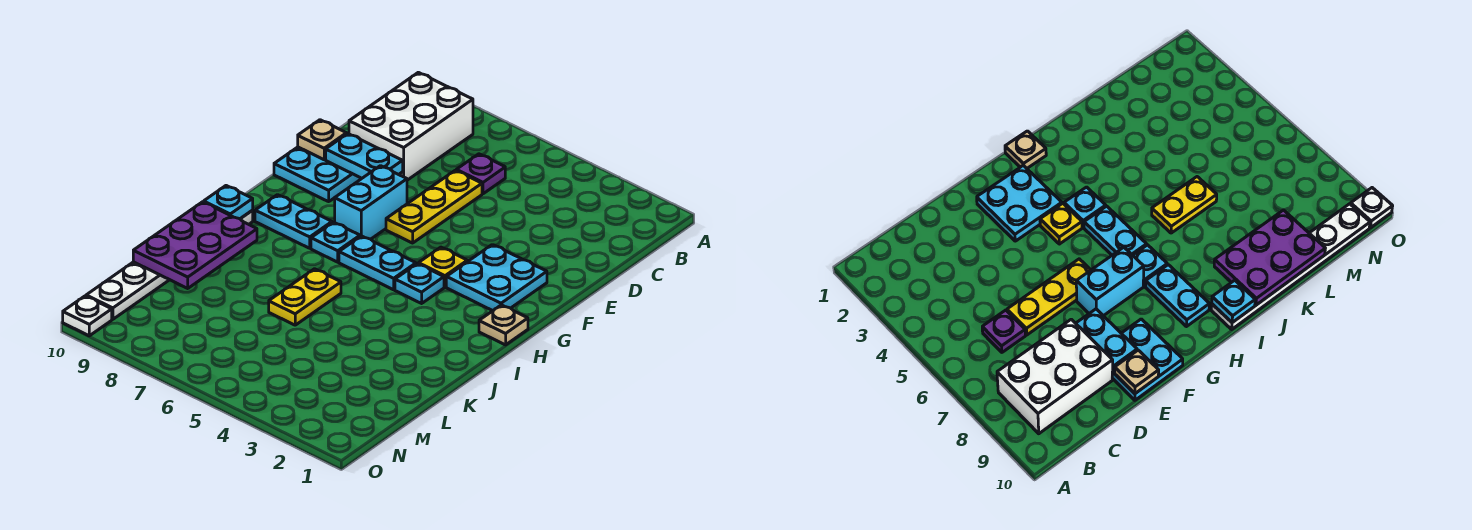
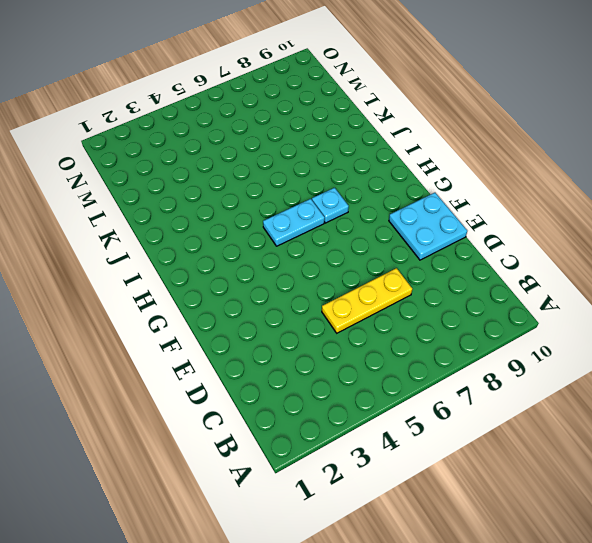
yellow plate D5:D7 level 1 -> yellow plate D6:F6 level 1
none -> white brick B8:D9 level 1
none -> purple plate C6 level 1
none -> cyan plate F2:G3 level 1

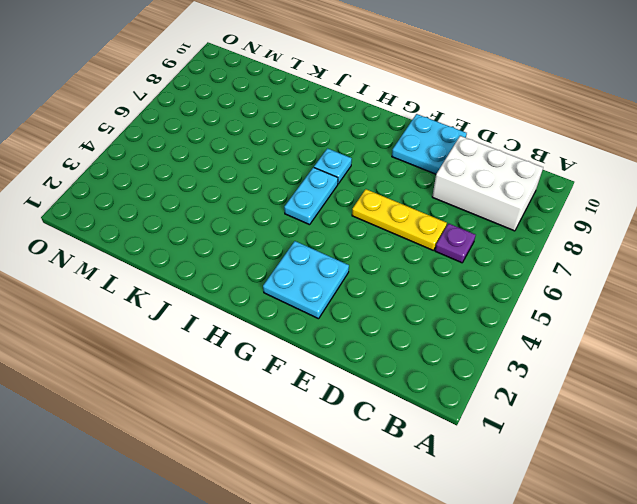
none -> cyan brick F7:G7 level 1
none -> yellow plate G4 level 1
none -> tan plate H1 level 1

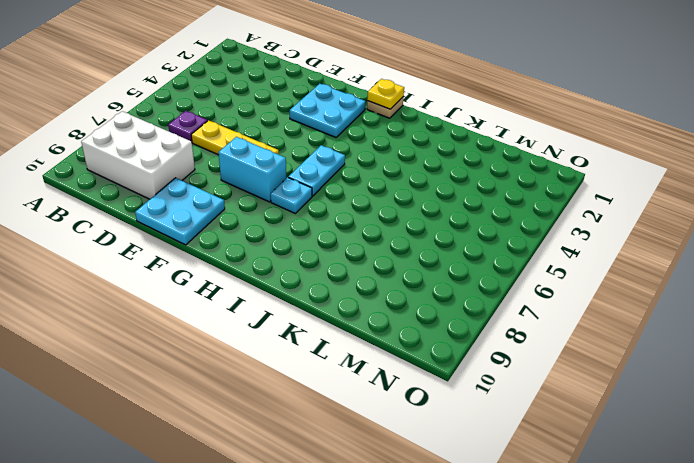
yellow plate H1 level 2 -> yellow plate G4 level 1
none -> cyan plate H4 level 1
none -> cyan plate H8:H9 level 1
none -> white plate I10:N10 level 1

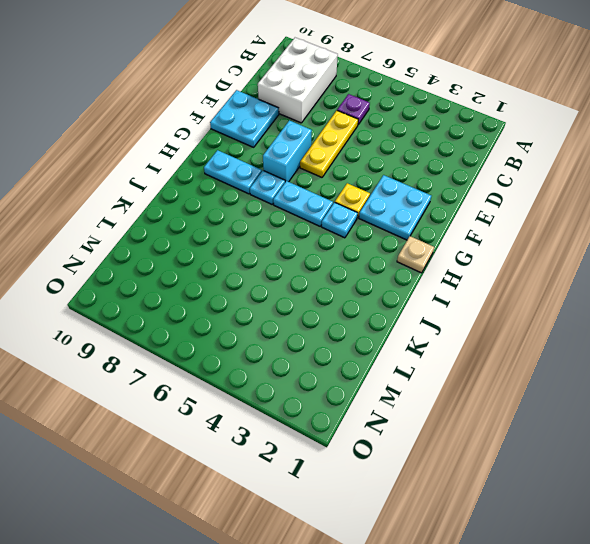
none -> white plate I10:N10 level 1
none -> yellow plate J6:K6 level 1
none -> white plate O10 level 1

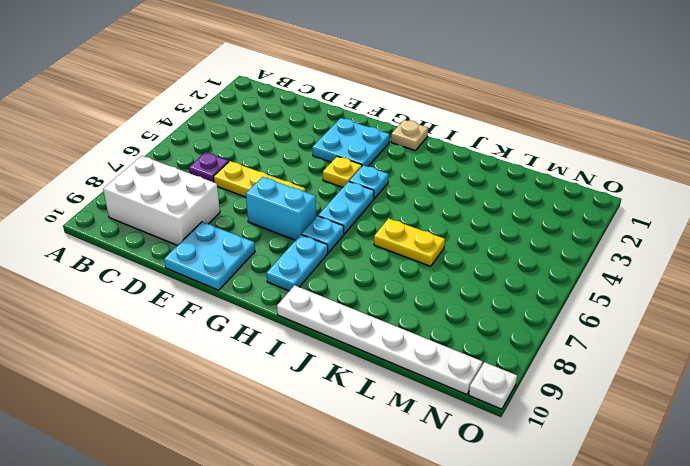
none -> cyan plate E8:E9 level 2
none -> tan plate E10 level 2
none -> cyan plate I10 level 2

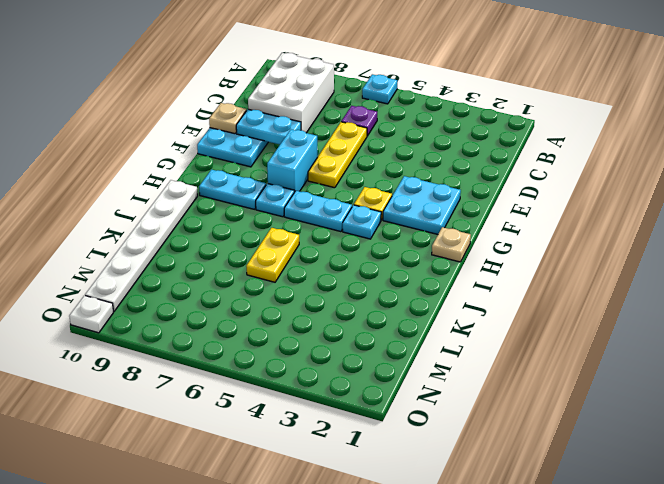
cyan plate A6 level 1 -> cyan plate I10 level 2
none -> purple plate J9:L10 level 2

